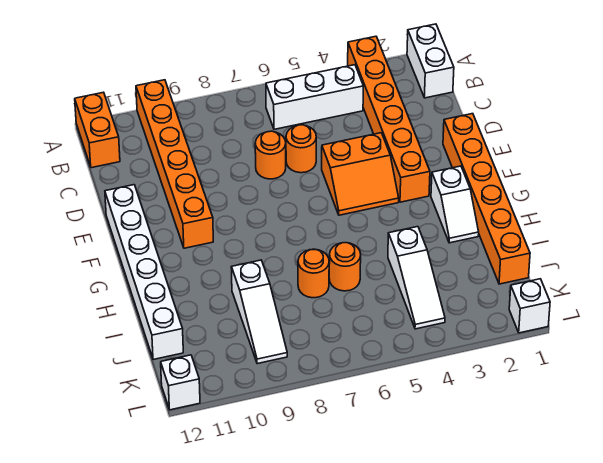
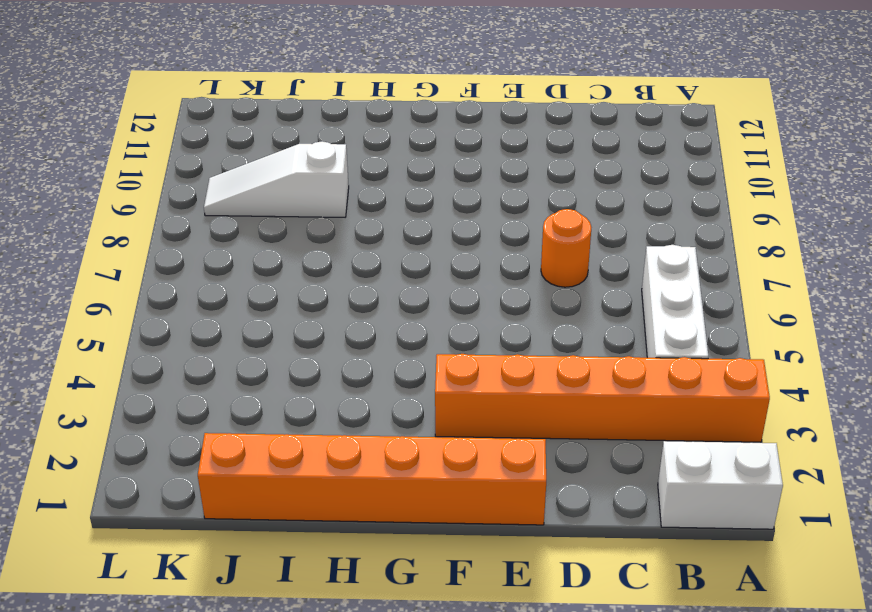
none -> orange brick A10:F10 level 1
none -> orange brick A12:B12 level 1
none -> orange round brick D6 level 1

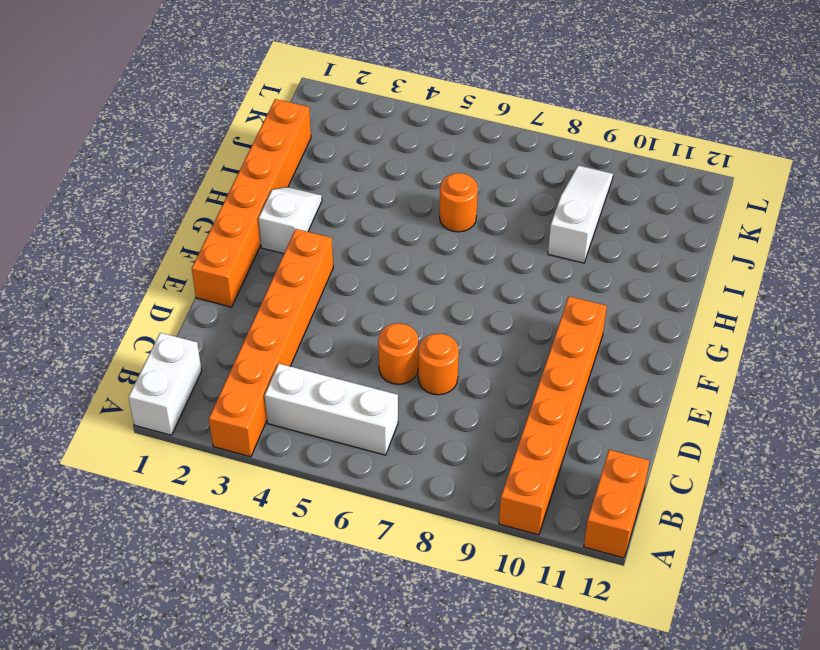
none -> orange slope E4:F5 level 1 top E
none -> white brick E12:J12 level 1
none -> white slope I4:K4 level 1 top I

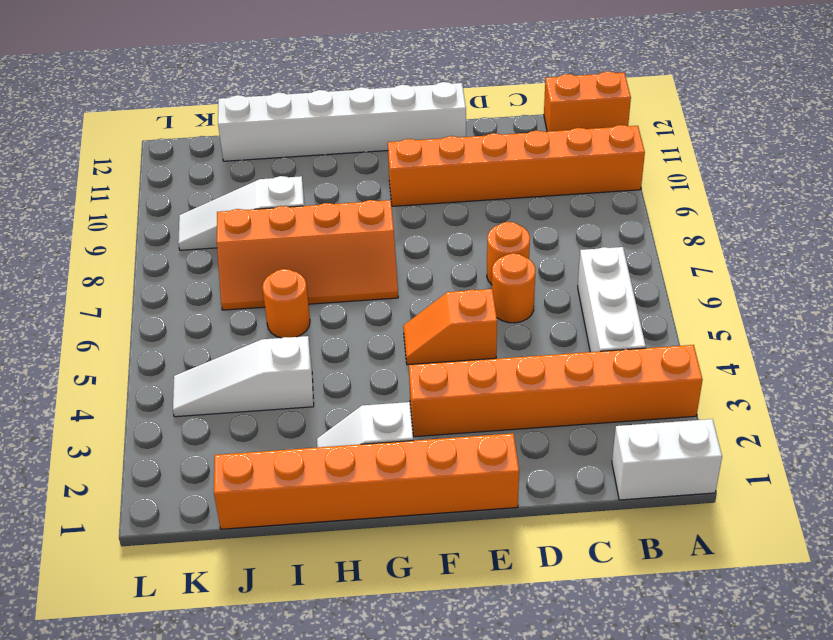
orange slope E5:F5 level 1 top E -> orange slope E4:F5 level 1 top E
orange slope G7:J8 level 1 top 8 -> orange round brick I7 level 1
none -> white brick L1 level 1
none -> white brick L12 level 1

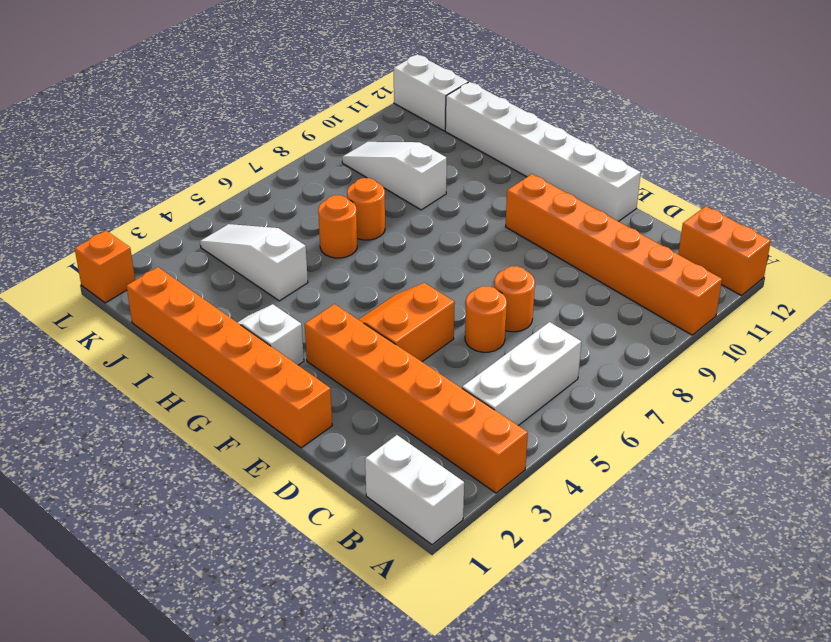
white brick K12:L12 level 1 -> white brick L12 level 1
orange brick L1 level 1 -> white brick L1 level 1

